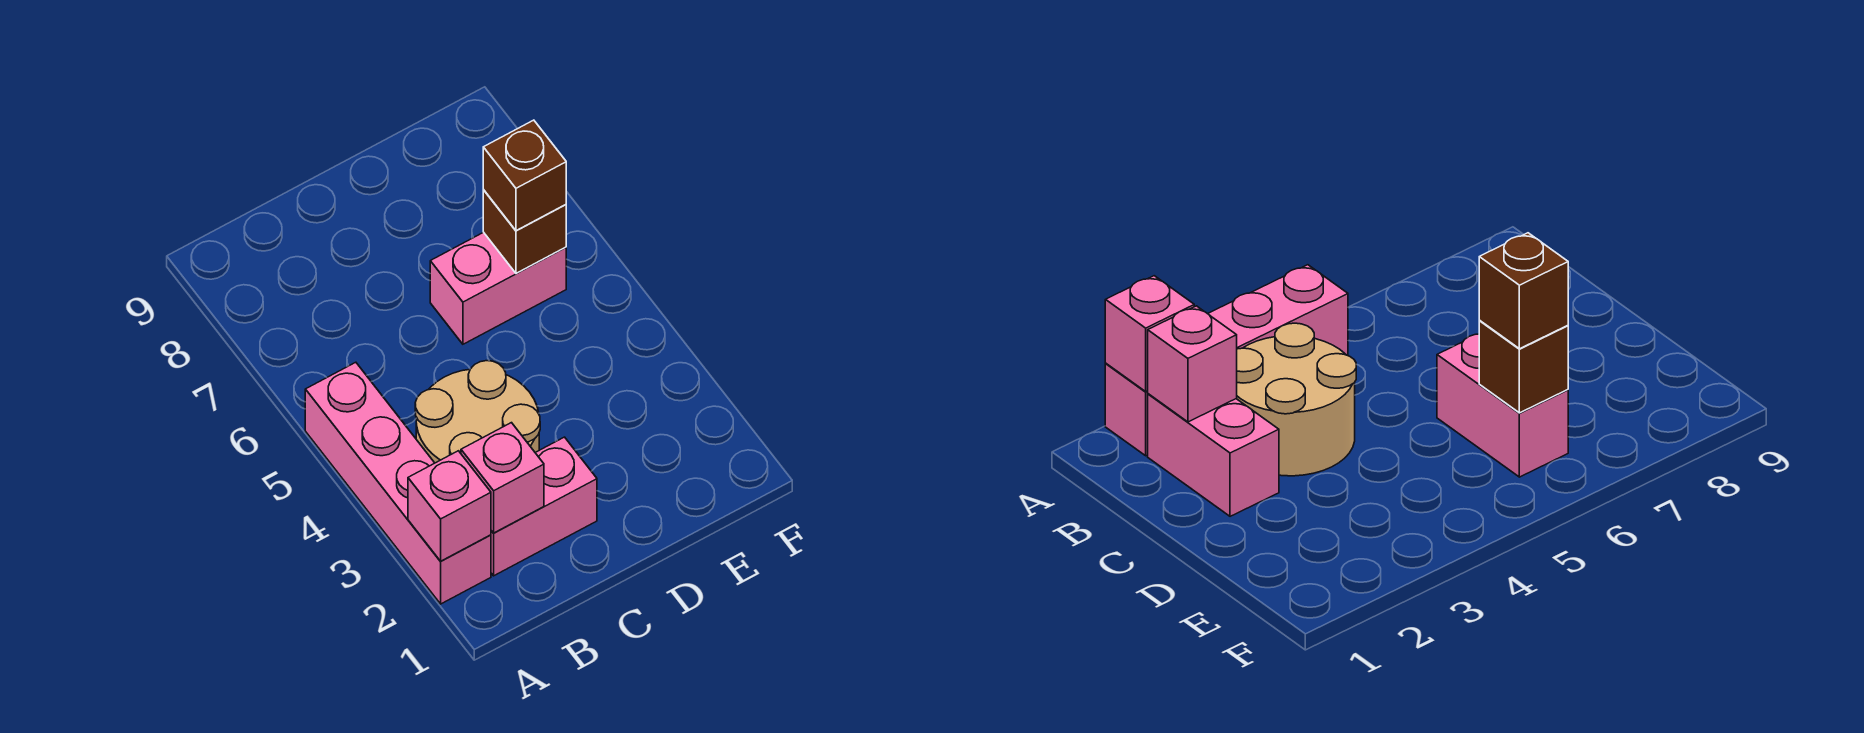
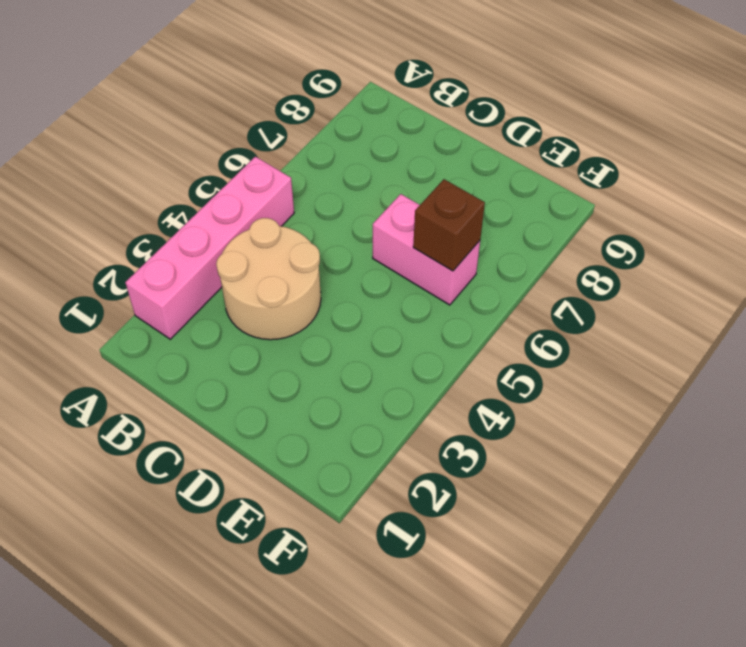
none -> pink brick B2:C2 level 1
none -> pink brick A2 level 2

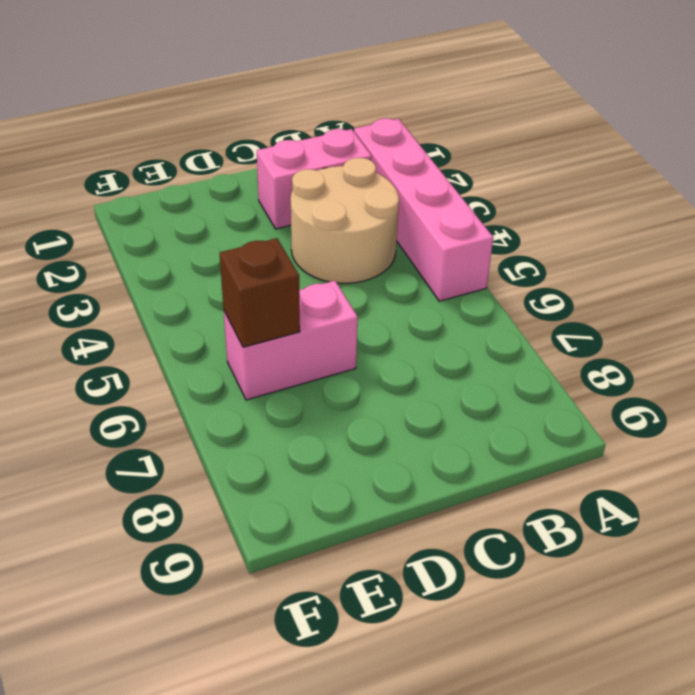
none -> pink brick A2 level 2
none -> pink brick B2 level 2

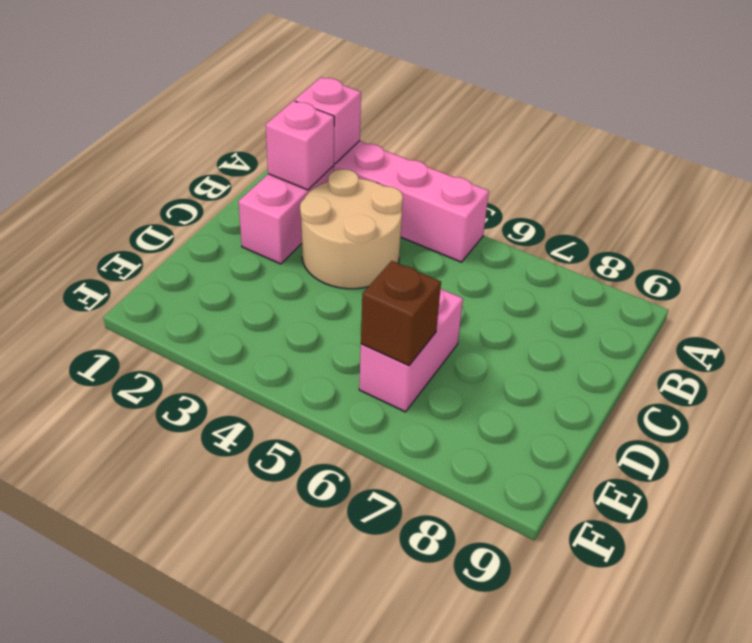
none -> brown brick E6 level 3

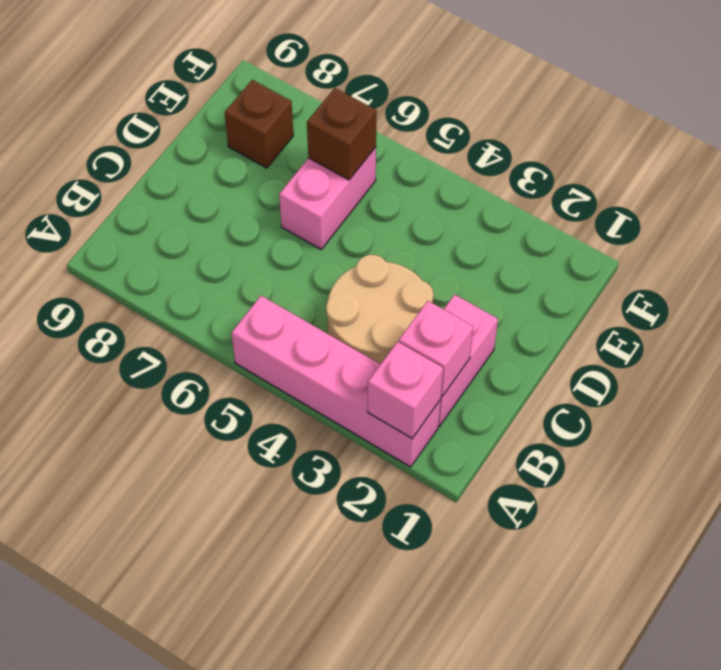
brown brick E8 level 1 -> brown brick E6 level 3

